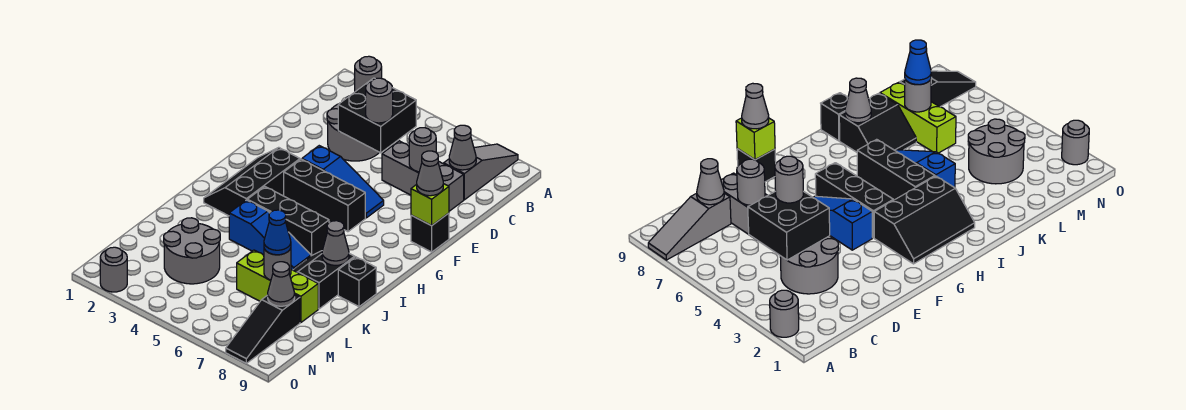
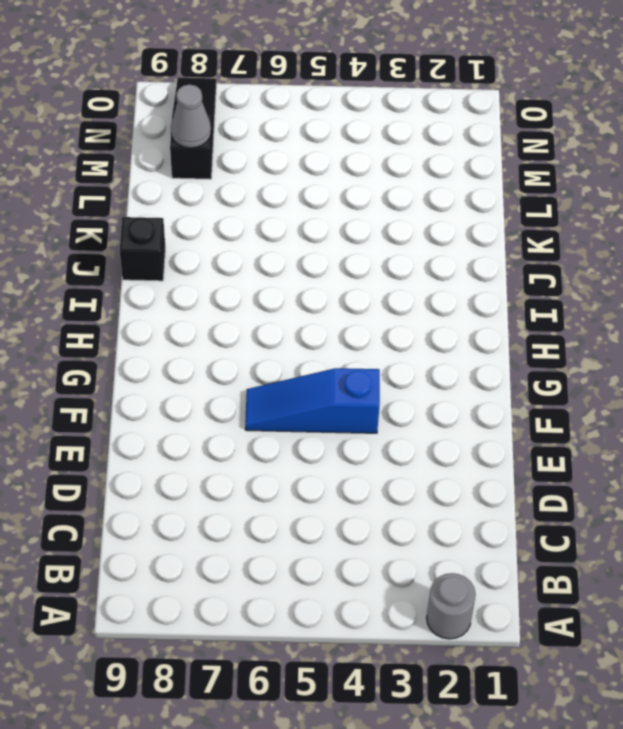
none -> grey slope A8:C8 level 1 top C
none -> grey round brick C3:D4 level 1
none -> grey brick D6:D8 level 1

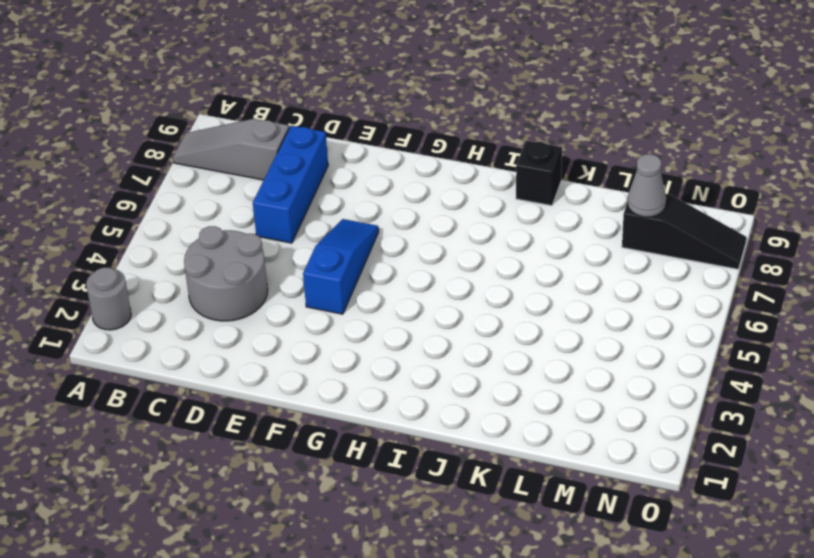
blue brick D6:D8 level 1 -> grey brick D6:D8 level 1
none -> black brick F9 level 1
none -> black slope G2:I3 level 1 top 3
none -> black brick G4:G6 level 1

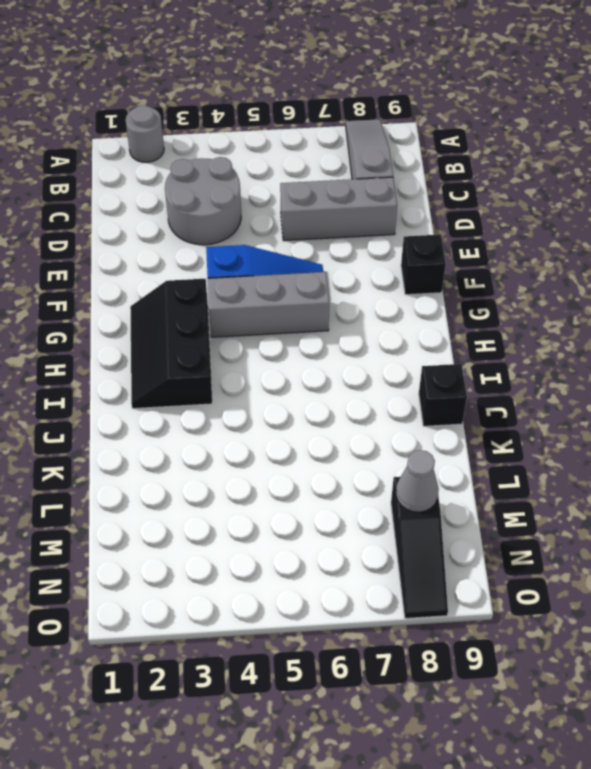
grey brick G4:G6 level 1 -> black brick G4:G6 level 1
none -> black brick I4:I6 level 1
none -> blue slope J4:J6 level 1 top 4
none -> black slope J7:K8 level 1 top 8

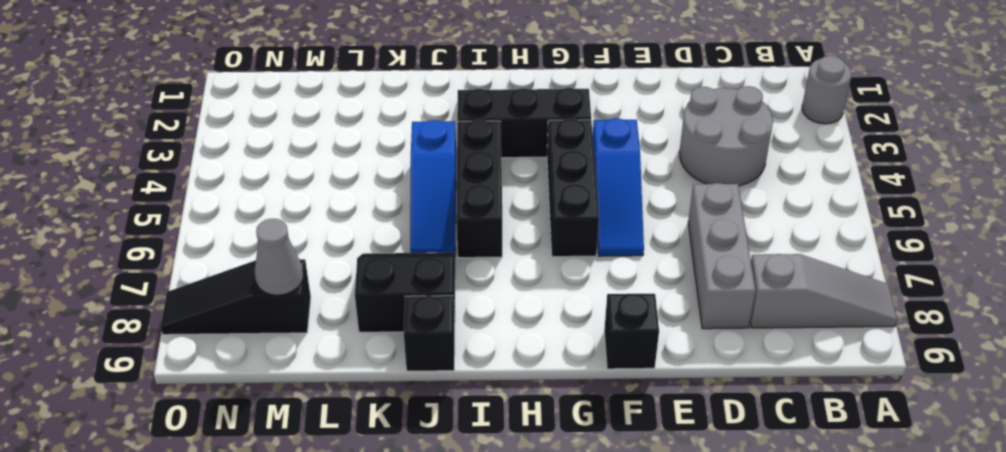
none -> grey round brick L3:M4 level 1
none -> lime brick L6:L8 level 1
none -> grey round brick O2 level 1

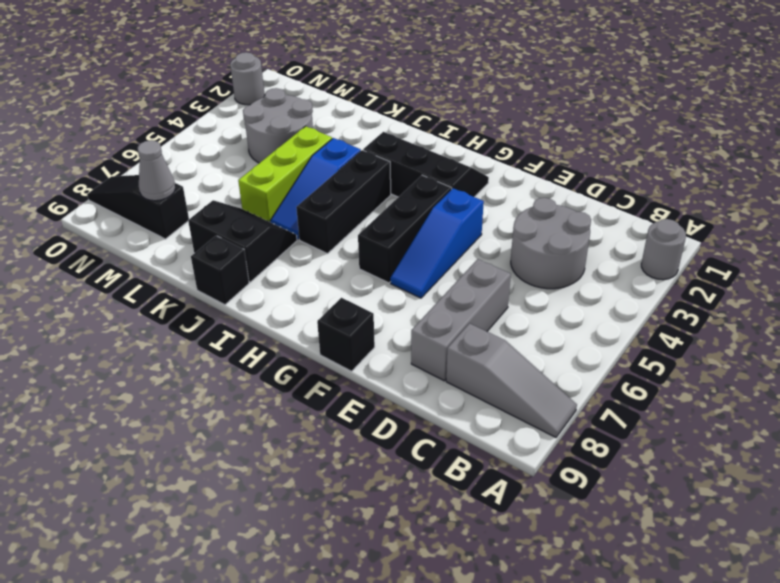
lime brick K4:K6 level 1 -> lime brick L6:L8 level 1
none -> black brick C4:D5 level 2
none -> grey cone C8 level 2
none -> grey round brick D7 level 2

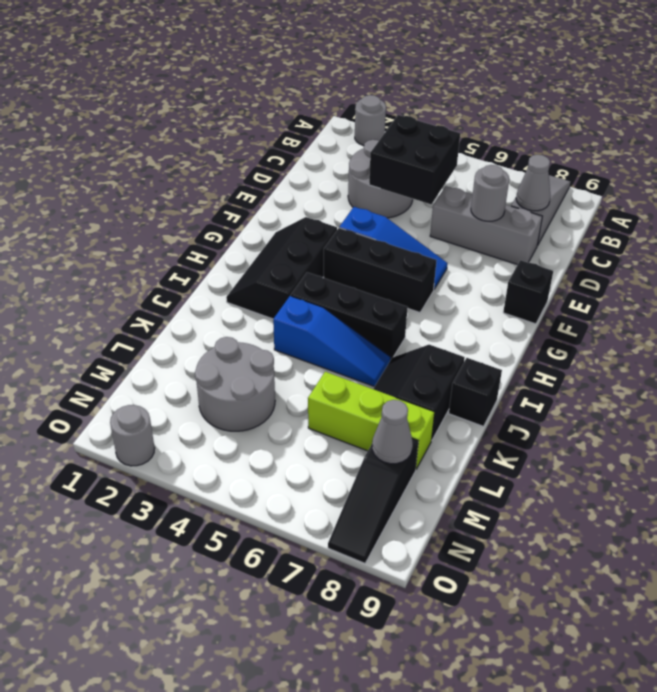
none -> lime brick F9 level 2
none -> grey cone J8 level 2
none -> grey round brick L7 level 2

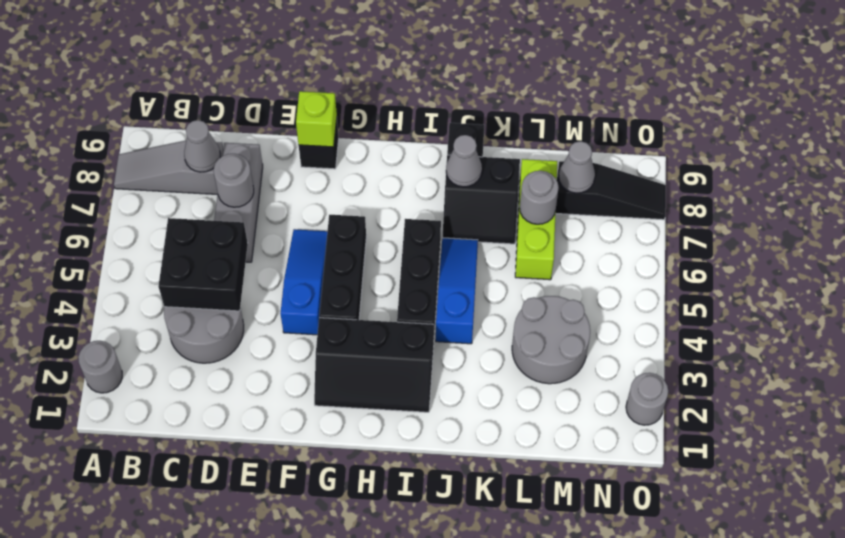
none -> grey round brick D5 level 3
none -> grey cone F9 level 3
none -> blue cone L7 level 3

